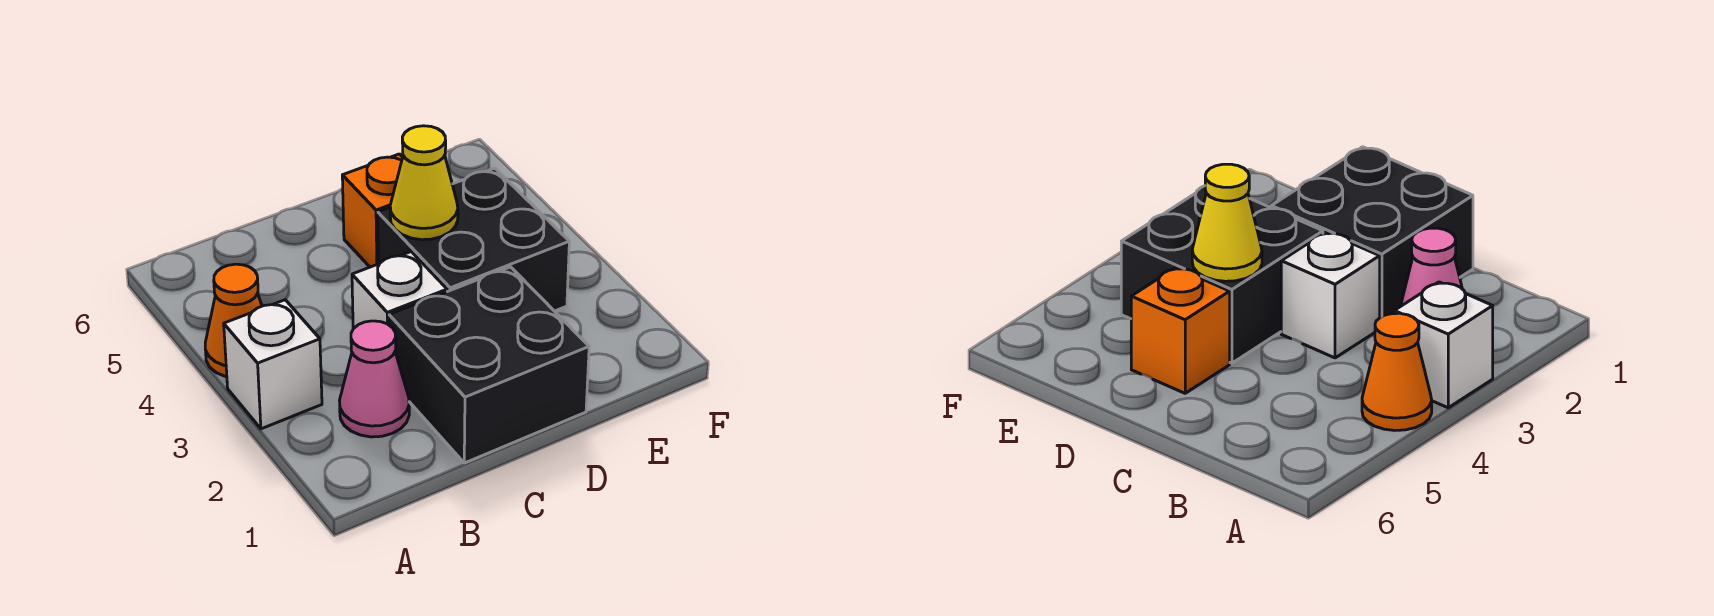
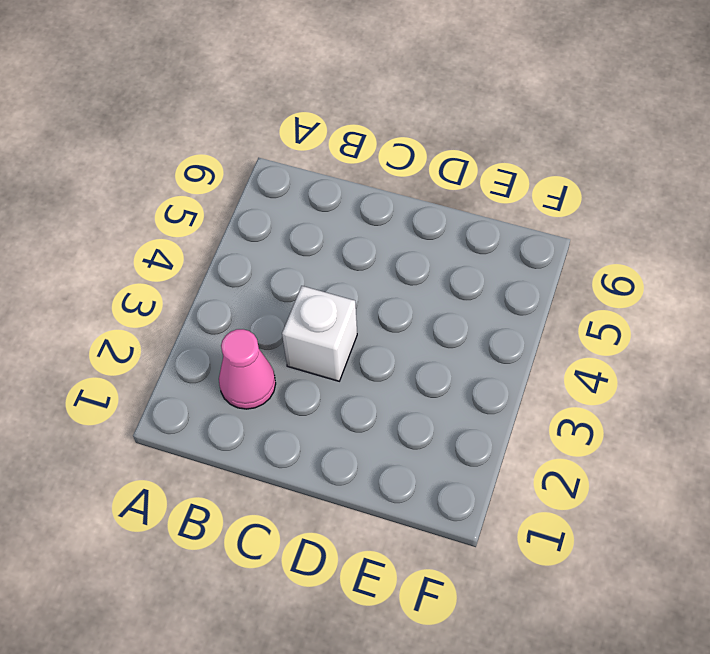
none -> white brick A3 level 1
none -> orange cone A4 level 1

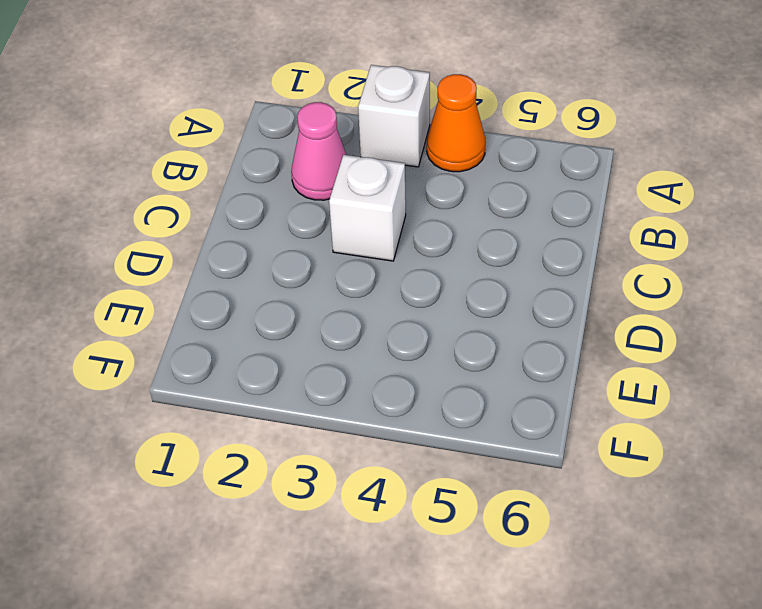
none -> black brick C1:D2 level 1
none -> black brick D3:E4 level 1

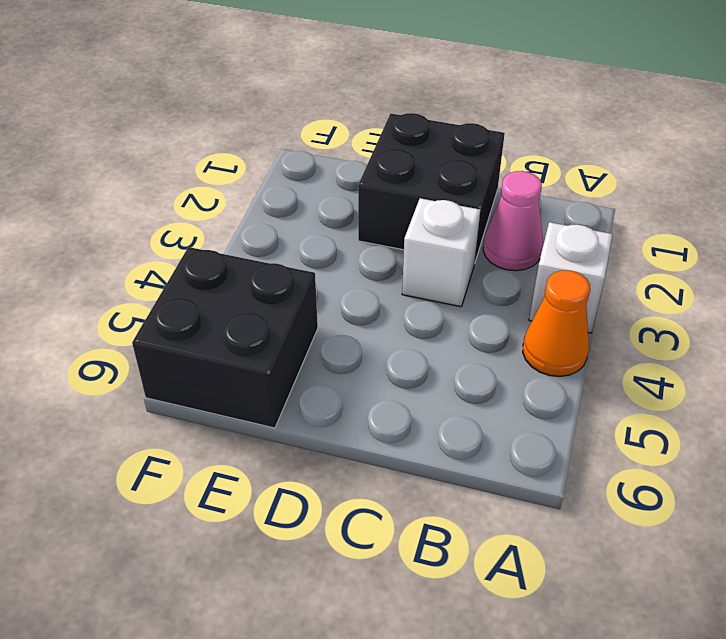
black brick E5:F6 level 1 -> black brick D3:E4 level 1
none -> orange brick D5 level 1
none -> yellow cone D4 level 2

